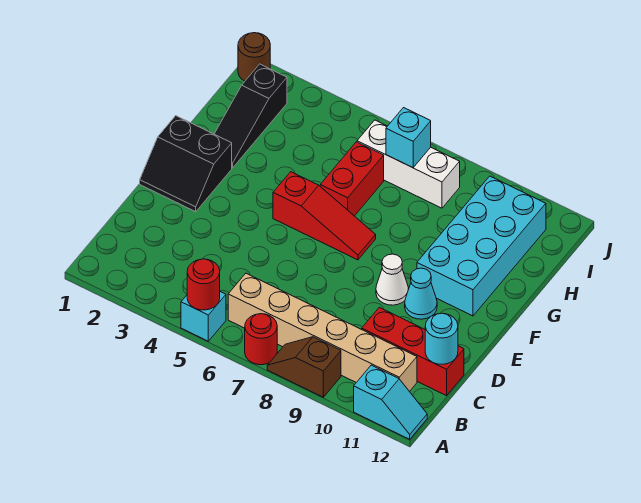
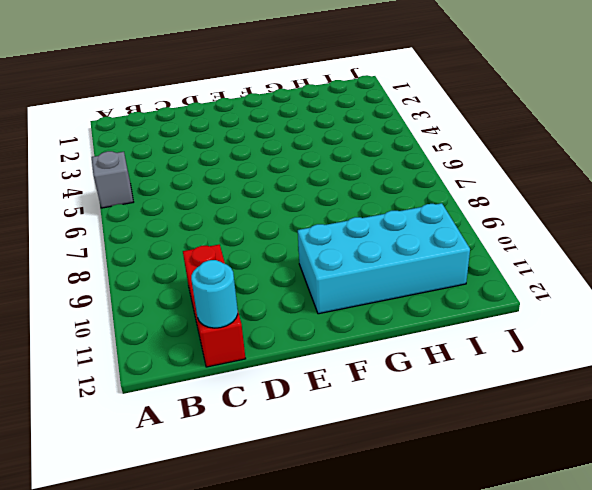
grey brick A5 level 1 -> cyan brick A5 level 1
none -> red round brick A7 level 1
none -> brown slope A8:A9 level 1 top 9
none -> cyan slope A11:A12 level 1 top 11

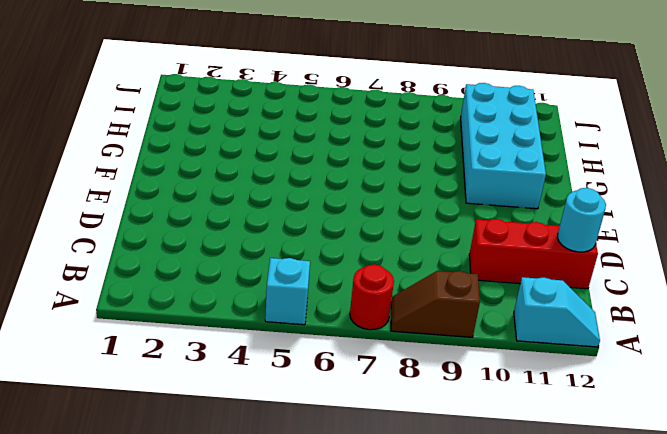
none -> tan brick B6:B11 level 1
none -> black slope E1:F2 level 1 top F
none -> white cone E9 level 1

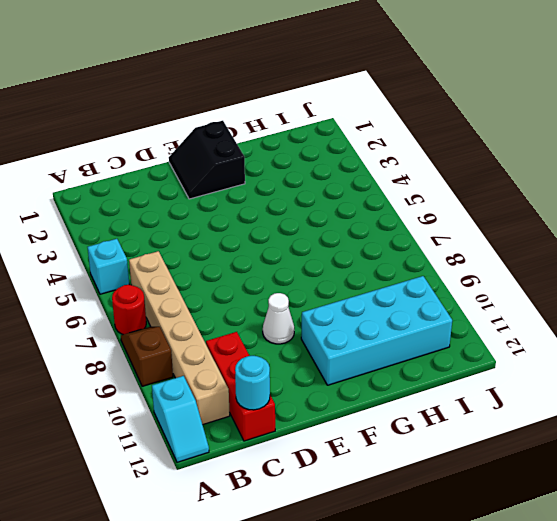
none -> cyan cone E10 level 1
none -> red slope F5:F7 level 1 top 5
none -> black slope G2:I2 level 1 top I

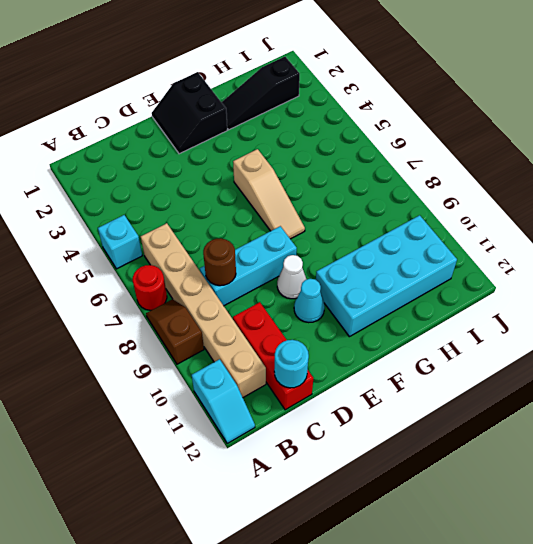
cyan brick C8:E8 level 1 -> none
brown round brick C8 level 2 -> brown round brick J1 level 1
tan slope F5:F7 level 1 top 5 -> red slope F5:F7 level 1 top 5
none -> red brick G6:H6 level 1
none -> white brick I6:I8 level 1
none -> red round brick A5 level 2

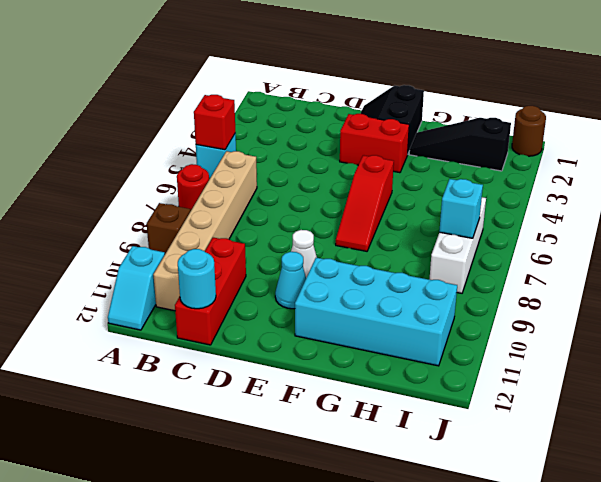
red brick A5 level 2 -> red round brick A5 level 2
red brick E3:F3 level 1 -> red brick G6:H6 level 1

